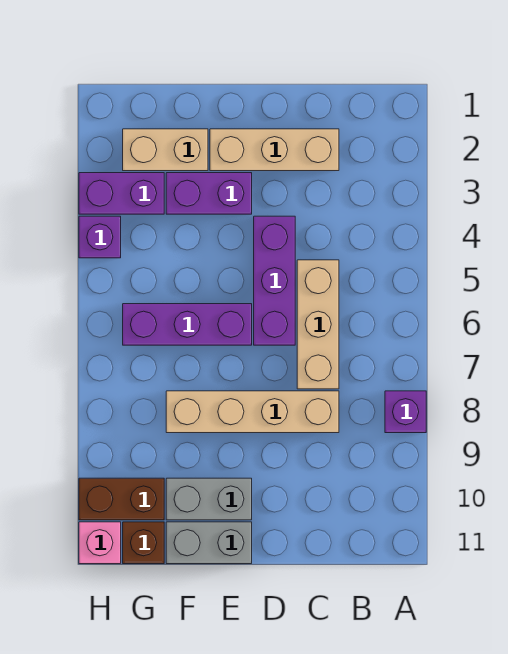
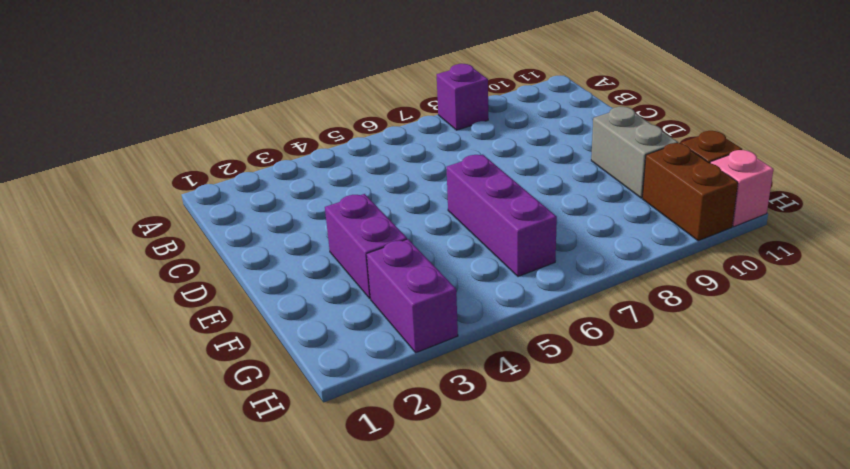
none -> tan brick C2:E2 level 1
none -> tan brick C5:C7 level 1
none -> tan brick C8:F8 level 1

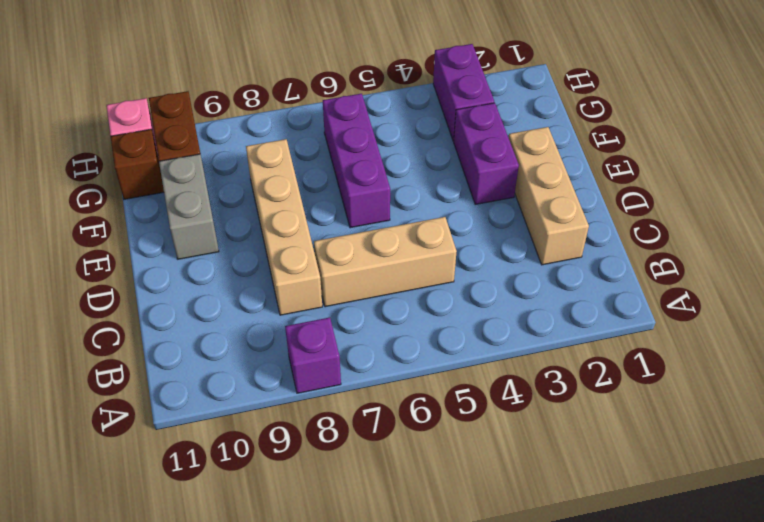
none -> purple brick D4:D6 level 1
none -> grey brick E11:F11 level 1
none -> tan brick F2:G2 level 1

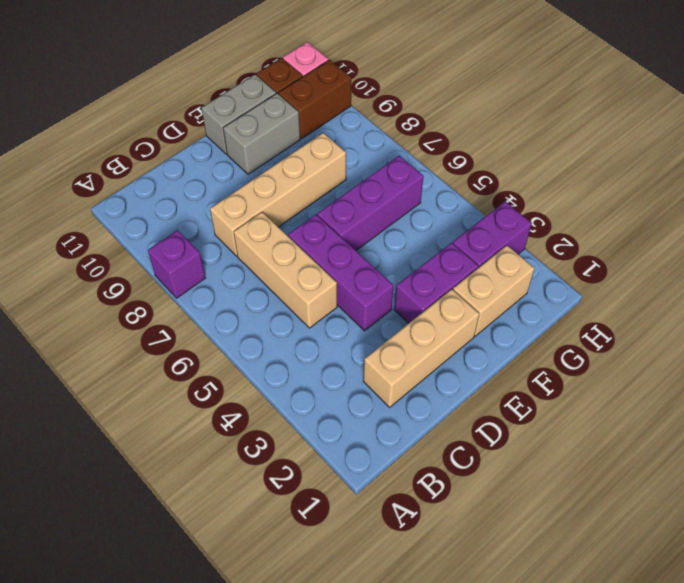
none -> purple brick H4 level 1

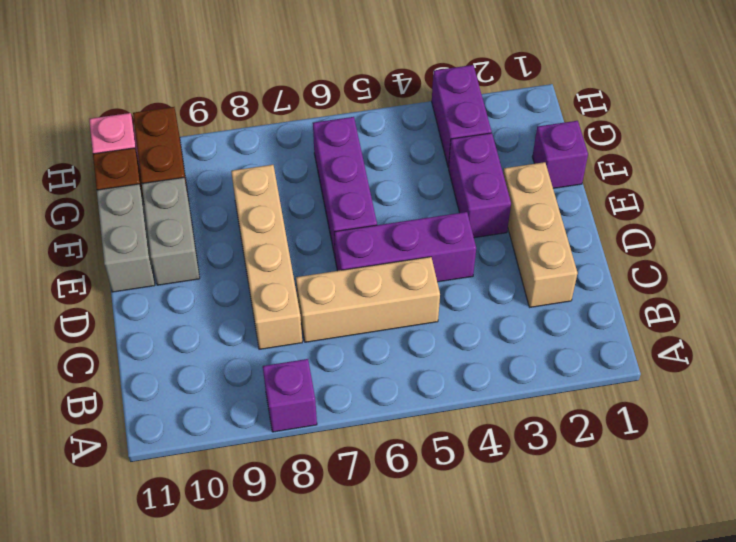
purple brick F1 level 1 -> purple brick H4 level 1
none -> tan brick F2:G2 level 1

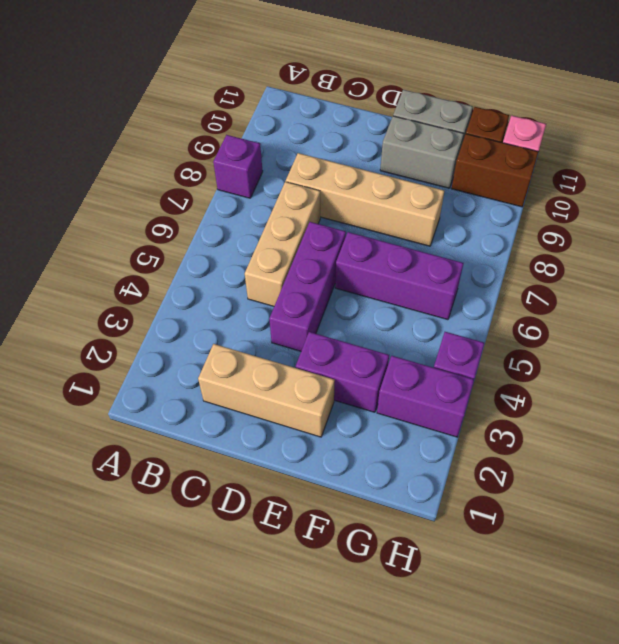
none -> tan brick F2:G2 level 1

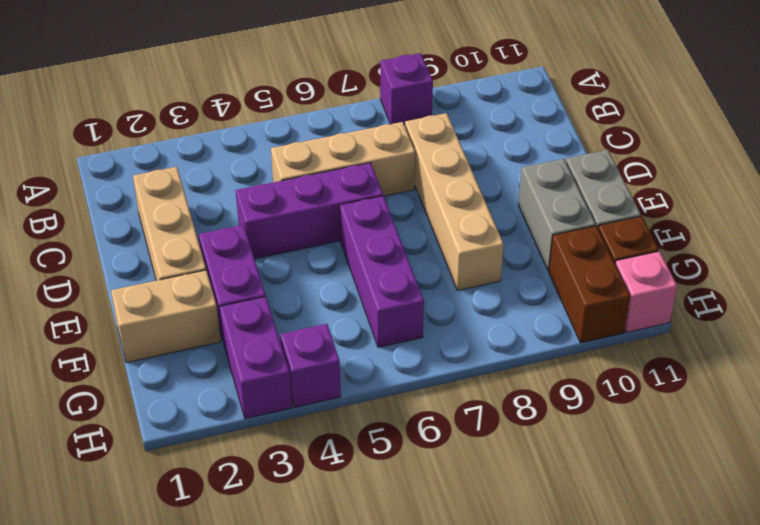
tan brick F1:F2 level 1 -> tan brick F2:G2 level 1

